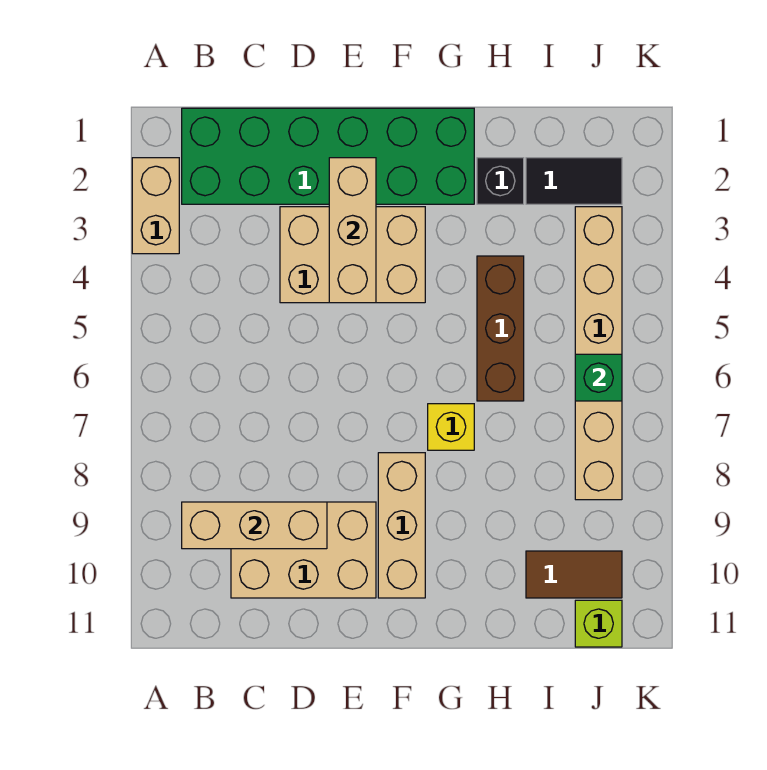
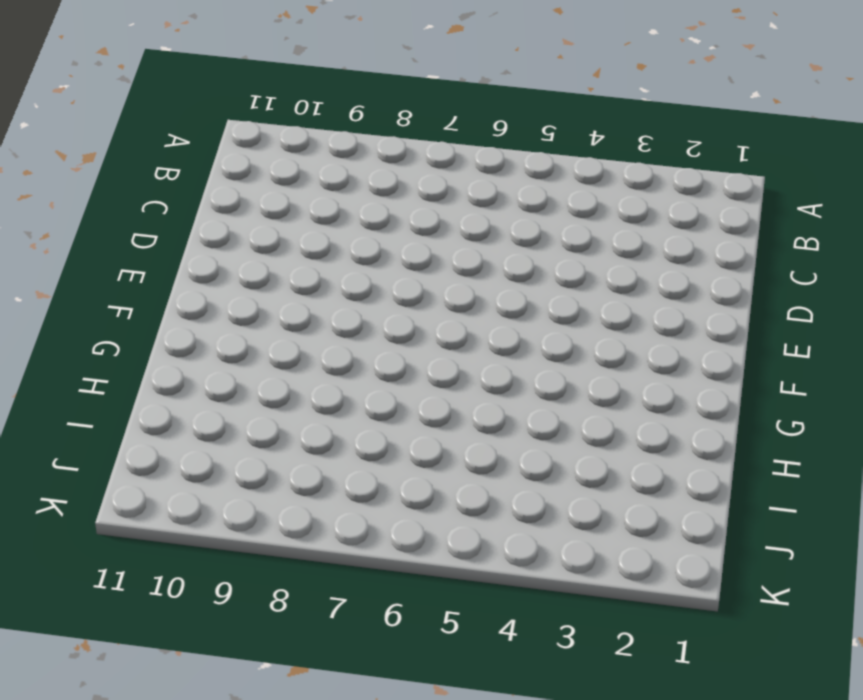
none -> tan brick A2:A3 level 1
none -> green brick B1:G2 level 1
none -> tan brick C9:E10 level 1

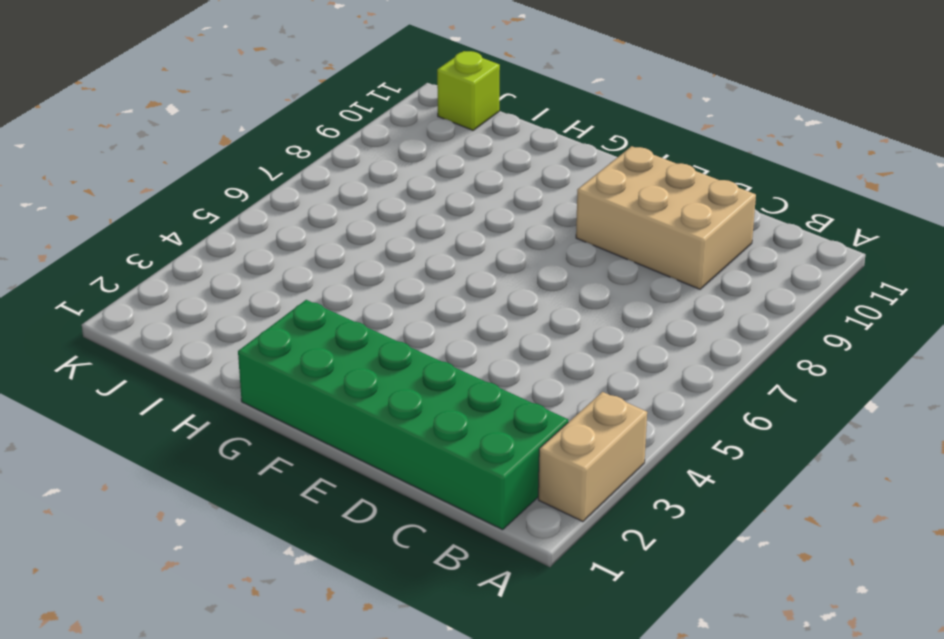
none -> tan brick D3:F4 level 1
none -> tan brick F8:F10 level 1
none -> yellow brick G7 level 1

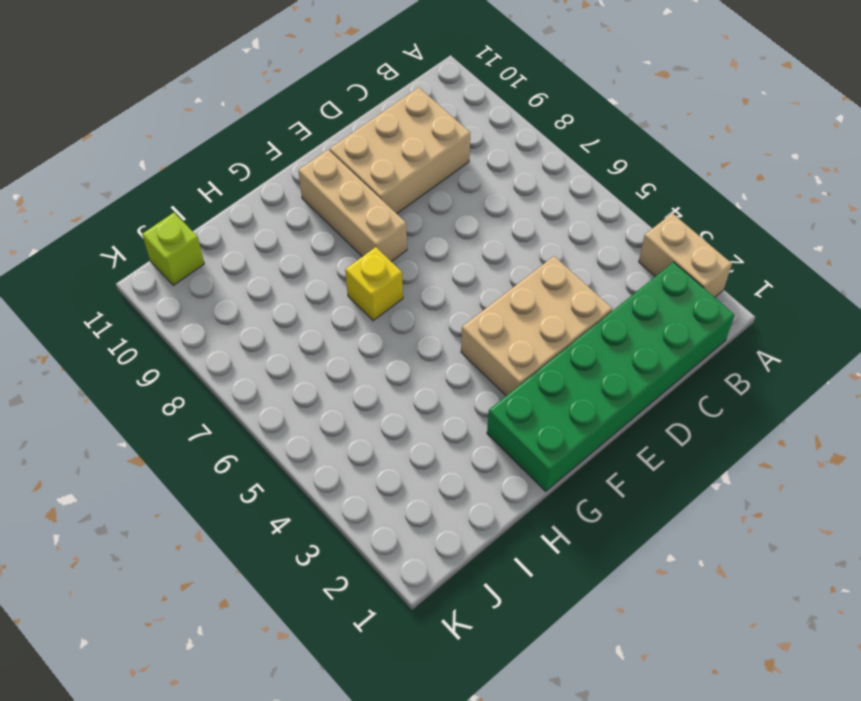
none -> black brick H2 level 1
none -> brown brick H4:H6 level 1
none -> black tile I2:J2 level 1

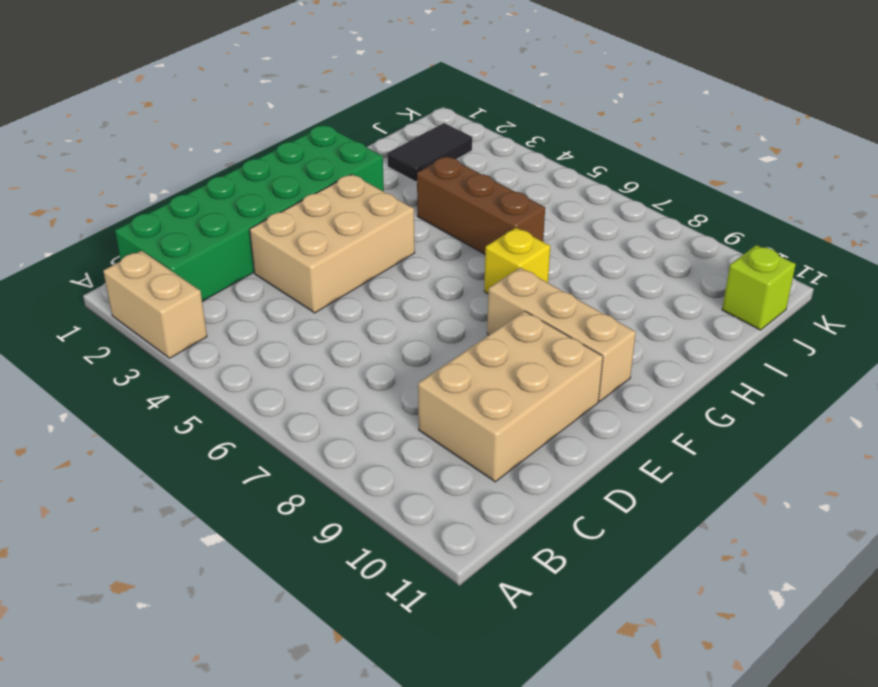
none -> black brick H2 level 1
none -> brown tile I10:J10 level 1
none -> tan brick J3:J8 level 1

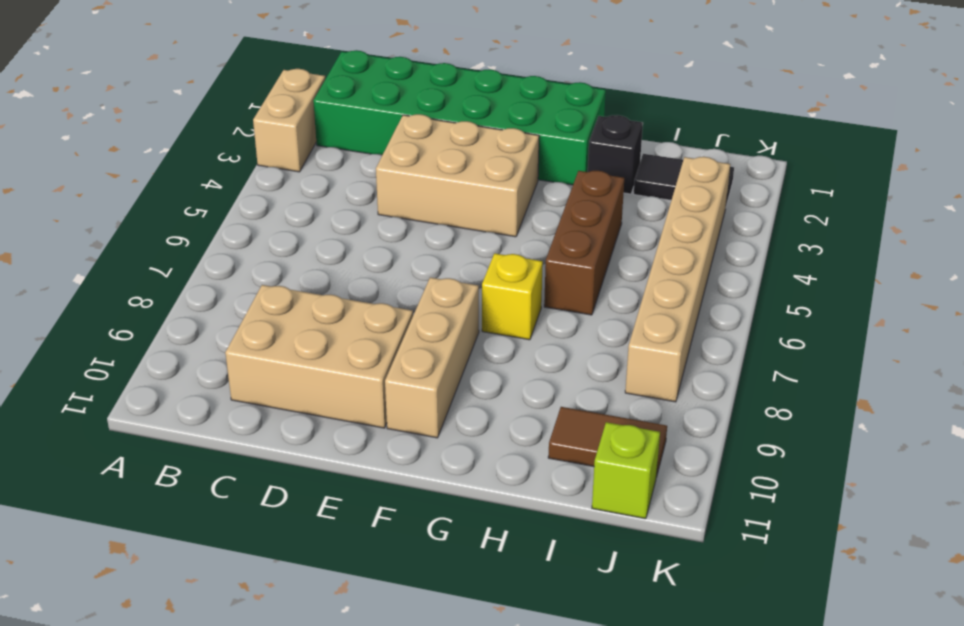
none -> tan brick B9:D9 level 2
none -> tan brick E2:E4 level 2
none -> green brick J6 level 2

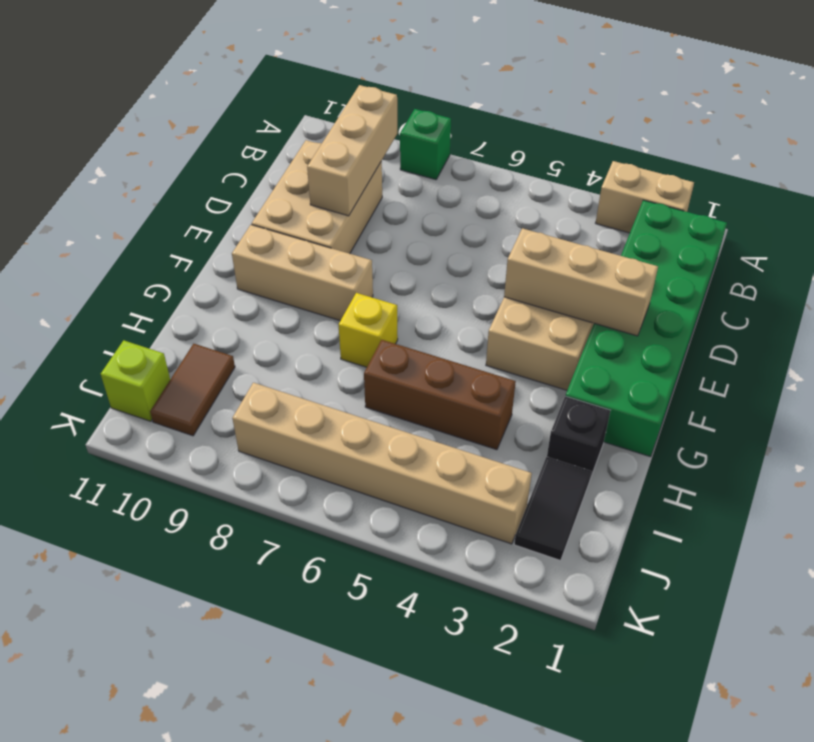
green brick A8 level 1 -> green brick J6 level 2

